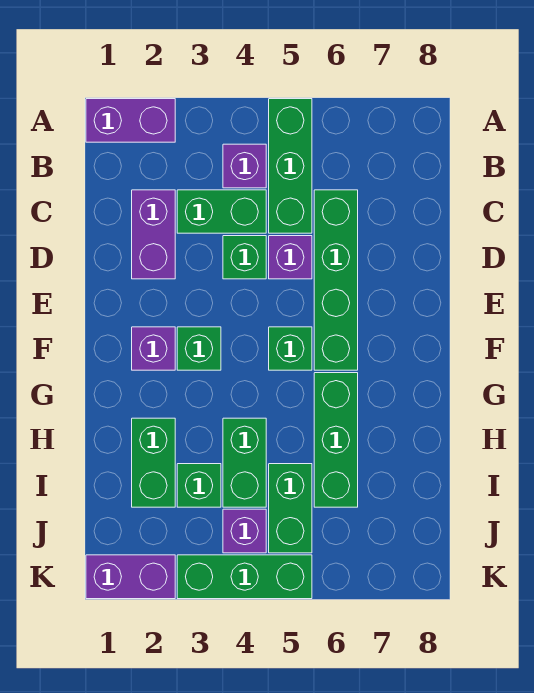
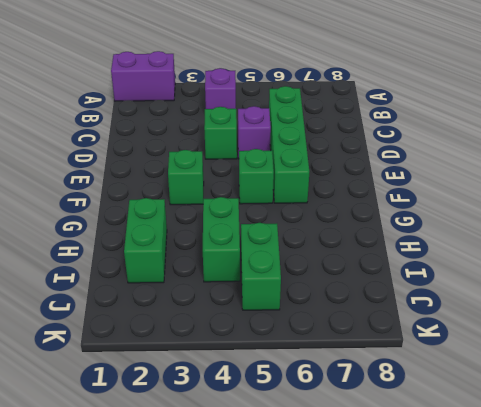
none -> green brick A5:C5 level 1
none -> purple brick C2:D2 level 1
none -> green brick C3:C4 level 1

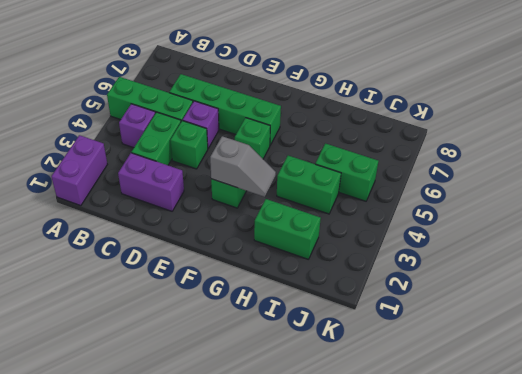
grey slope F3:G3 level 2 top F -> none
none -> purple brick F2 level 1
none -> green brick G6:I6 level 1
none -> green brick I3 level 1

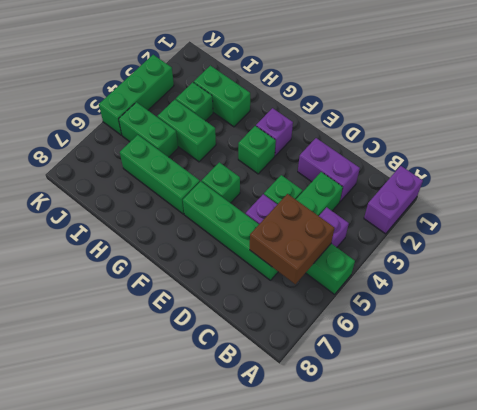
brown brick B5:C6 level 2 -> none
none -> purple brick J4 level 1
none -> purple brick K1:K2 level 1

